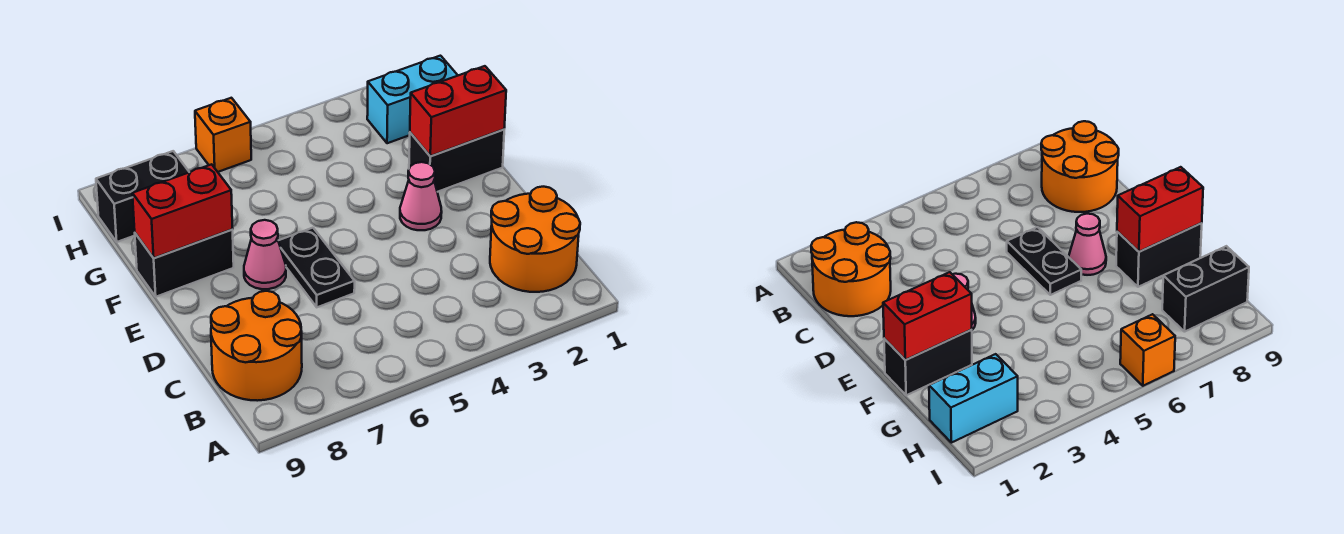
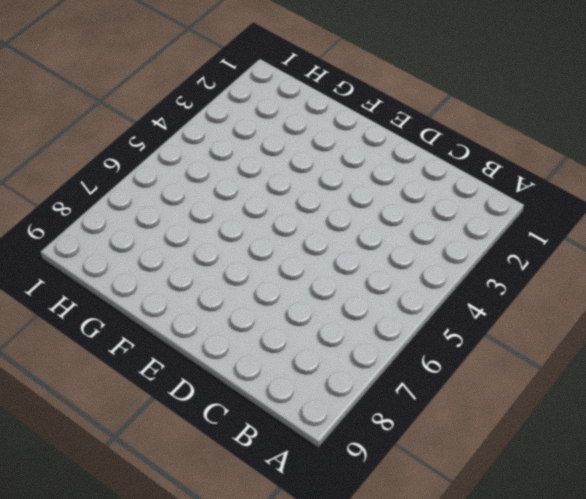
none -> orange round brick B1:C2 level 1
none -> orange round brick B8:C9 level 1
none -> black plate D6:E6 level 1

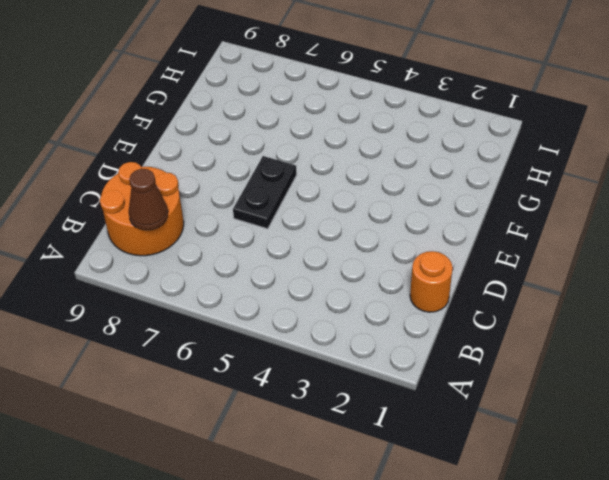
brown cone B8 level 2 -> none
orange round brick C1 level 1 -> orange round brick B1:C2 level 1
none -> pink cone E3 level 1
none -> pink cone E7 level 1
none -> black brick F1:F2 level 1

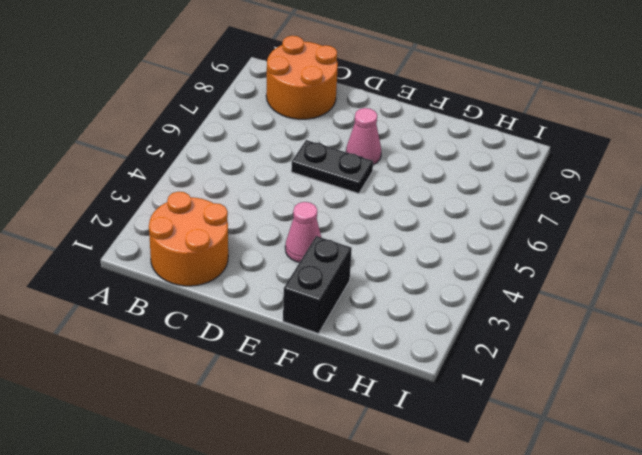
none -> black brick F8:F9 level 1
none -> cyan brick H1:H2 level 1
none -> black brick H8:H9 level 1

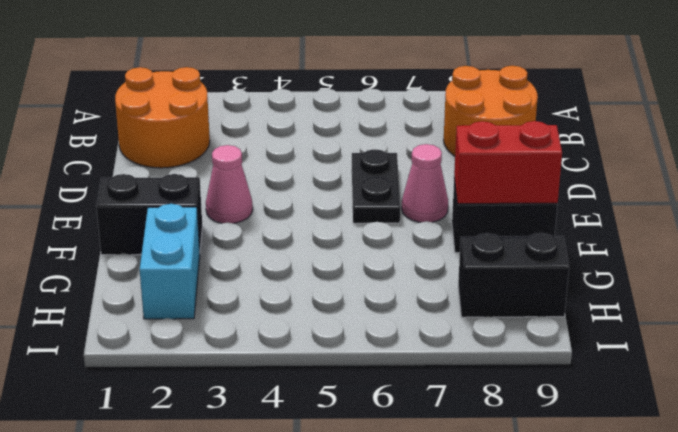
cyan brick G2:H2 level 1 -> cyan brick H1:H2 level 1
none -> orange brick I6 level 1
none -> red brick F1:F2 level 2

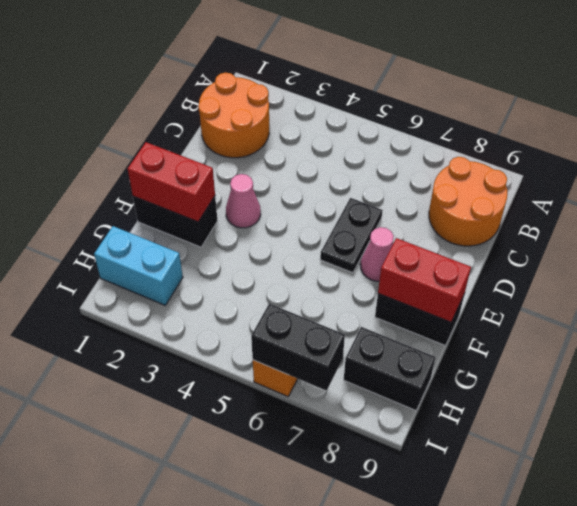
black brick I6:I7 level 2 -> none

